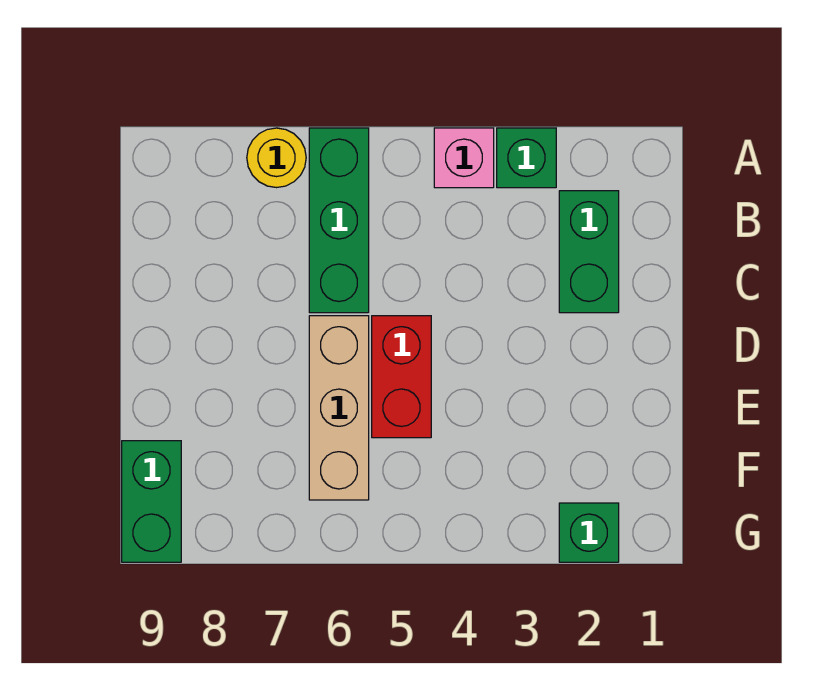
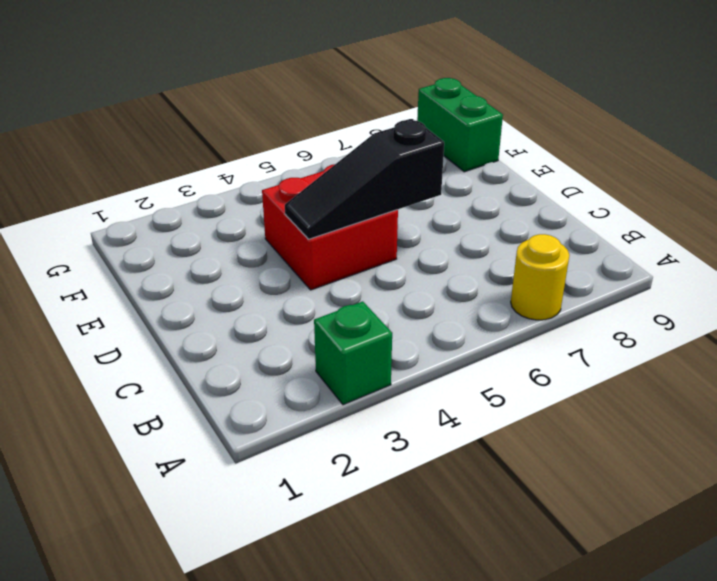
red brick D4:E5 level 1 -> red brick D5:E5 level 1
black slope D4:D6 level 2 top 6 -> none
none -> pink brick A4 level 1
none -> green brick A6:C6 level 1

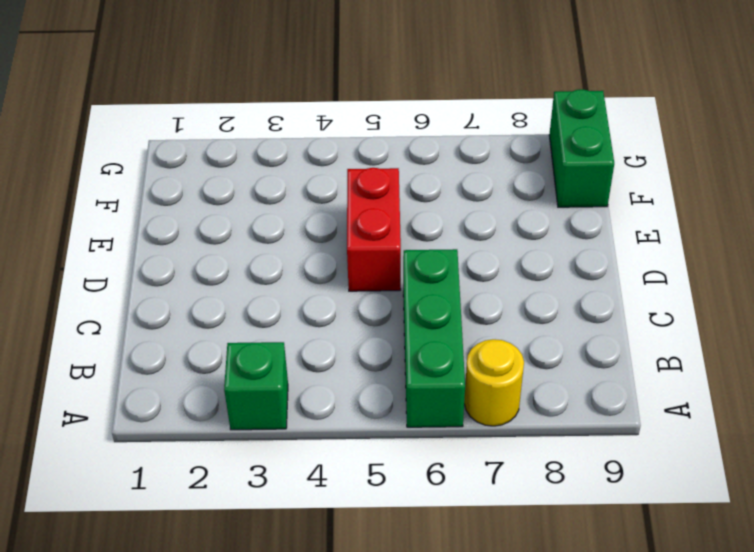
none -> pink brick A4 level 1
none -> green brick B2:C2 level 1

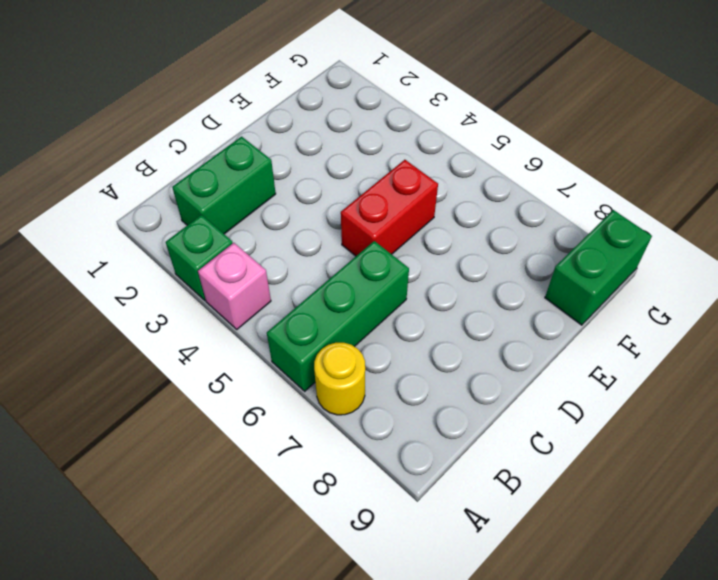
none -> tan brick D6:F6 level 1
none -> green brick G2 level 1

